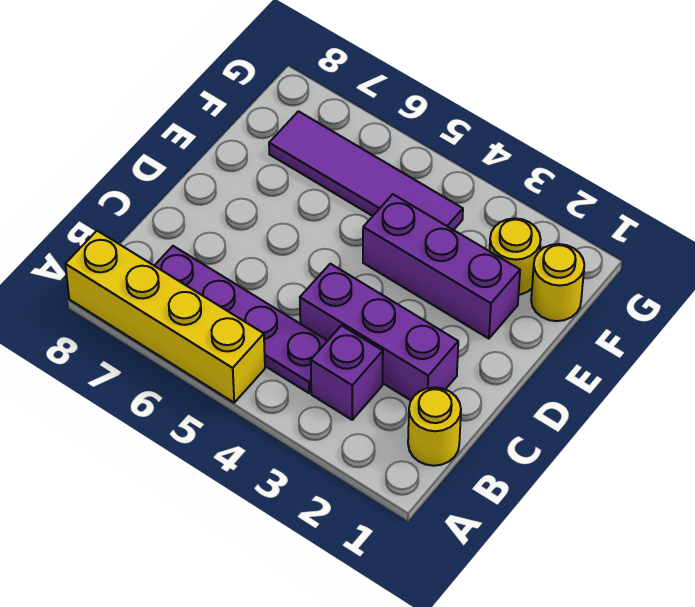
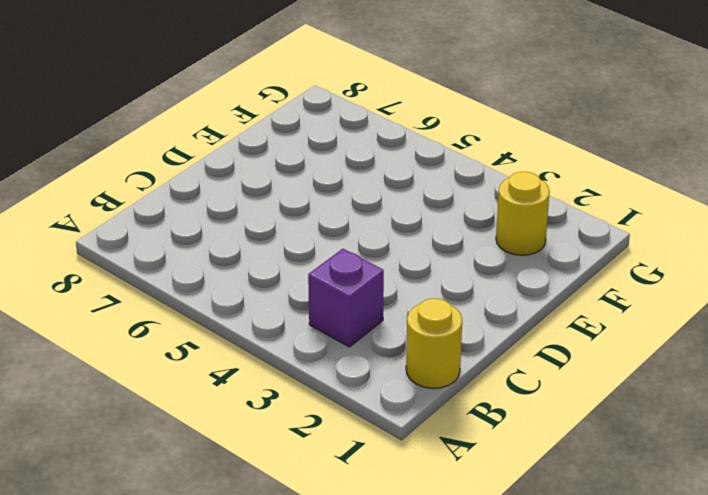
none -> yellow brick A5:A8 level 1
none -> purple plate B4:B7 level 1

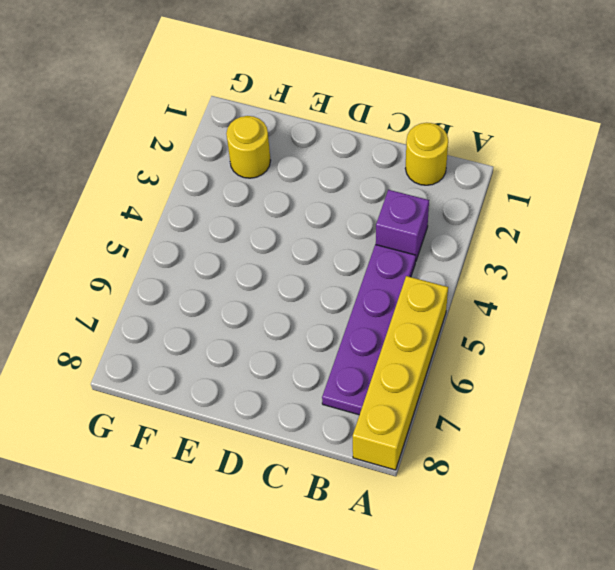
none -> purple brick C2:C4 level 1
none -> purple brick E2:E4 level 1

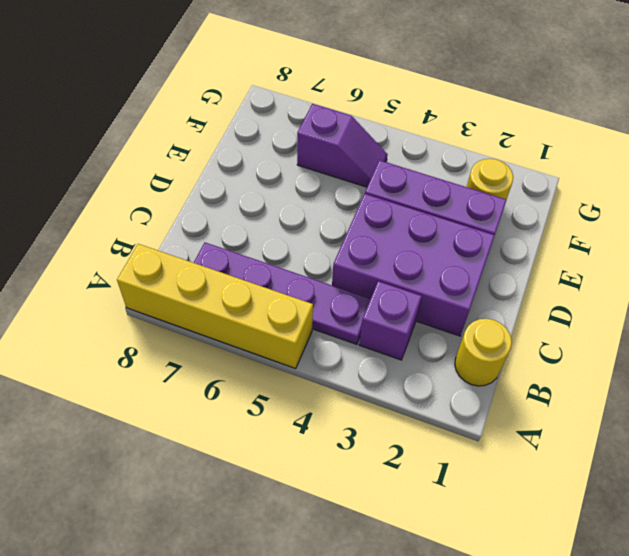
purple brick C2:D4 level 1 -> purple brick C2:C4 level 1
purple slope F5:F6 level 1 top 6 -> purple tile F4:F7 level 1
none -> yellow round brick F1 level 1

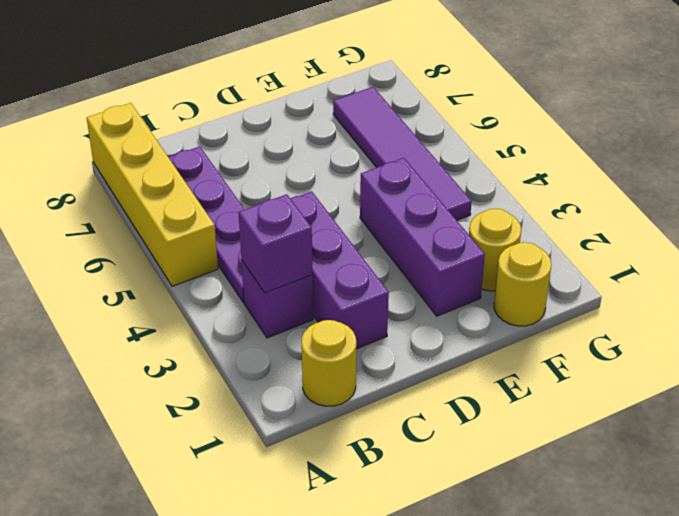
purple brick B3 level 2 -> none

